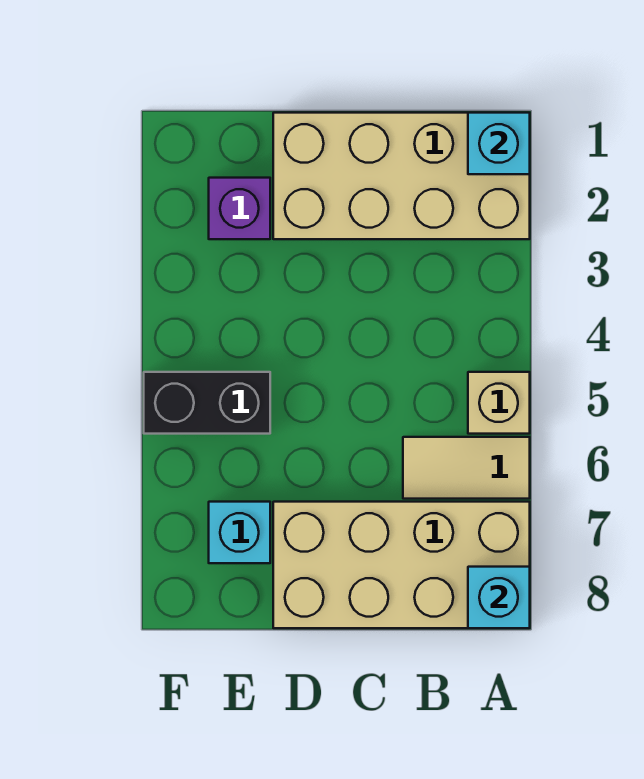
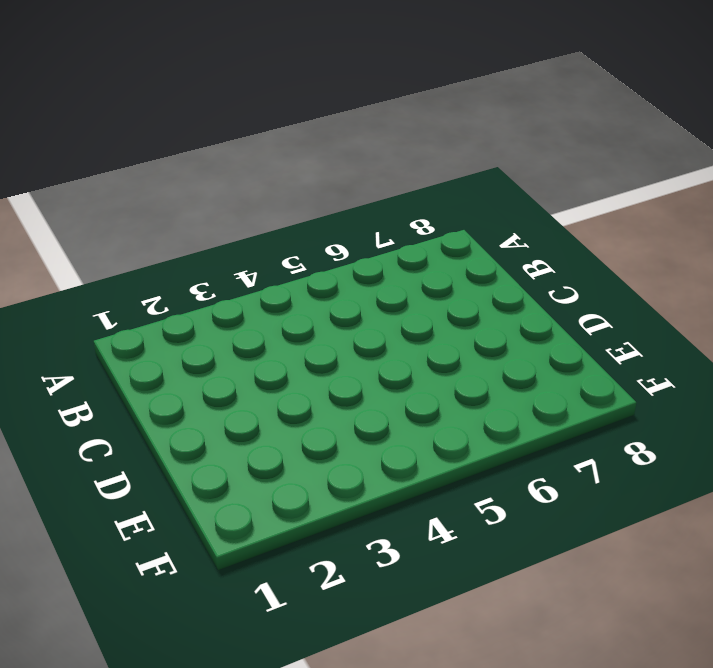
none -> tan brick A1:D2 level 1
none -> tan brick A5 level 1

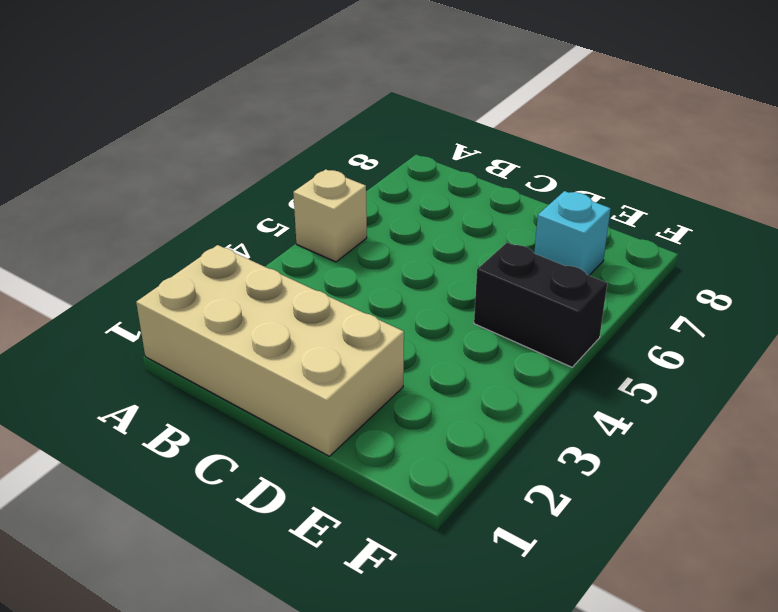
none -> tan tile A6:B6 level 1
none -> tan brick A7:D8 level 1

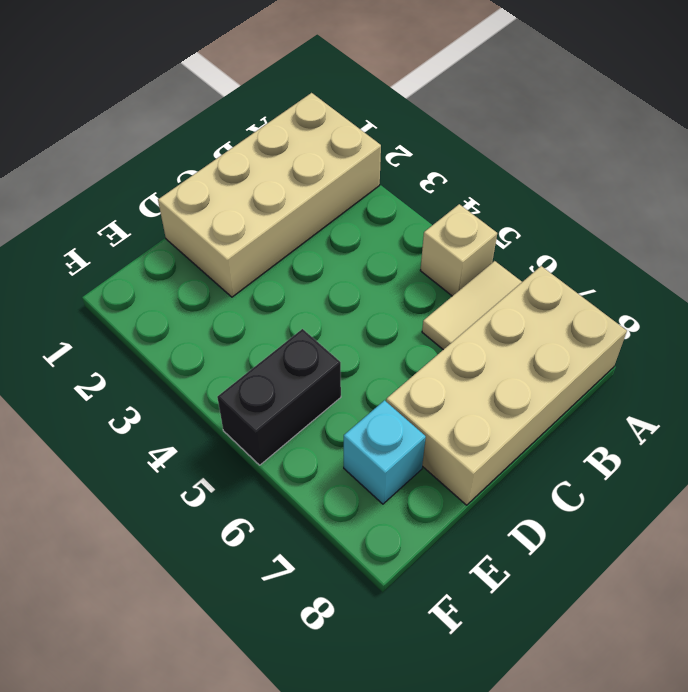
none -> purple brick E2 level 1
none -> cyan brick A1 level 2

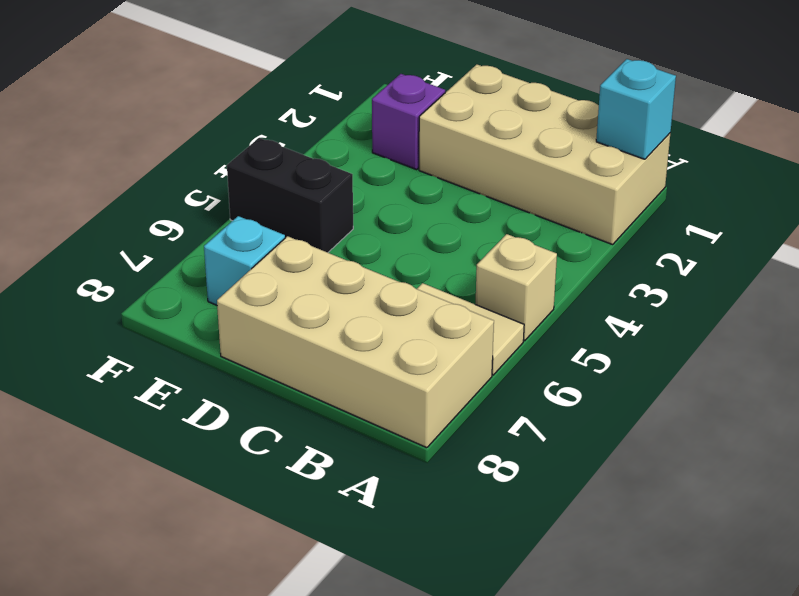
none -> cyan brick A8 level 2

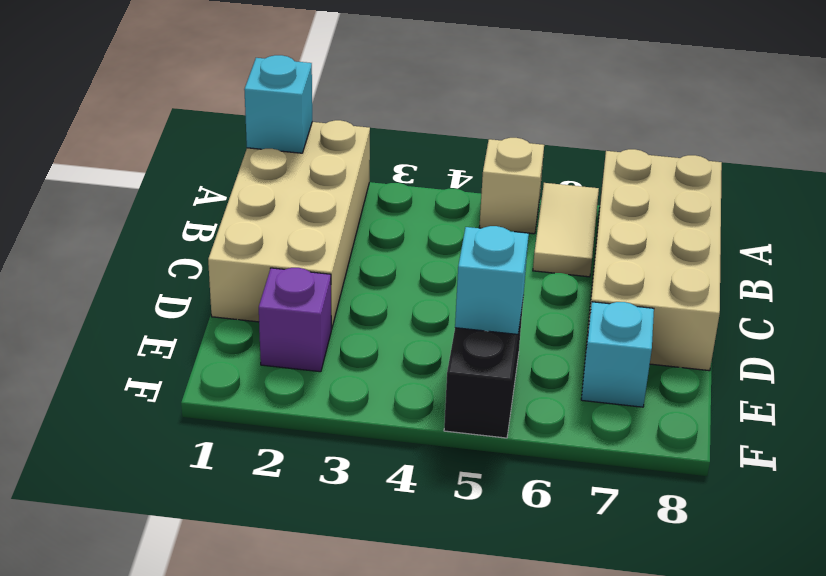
cyan brick E5 level 2 -> cyan brick A8 level 2

